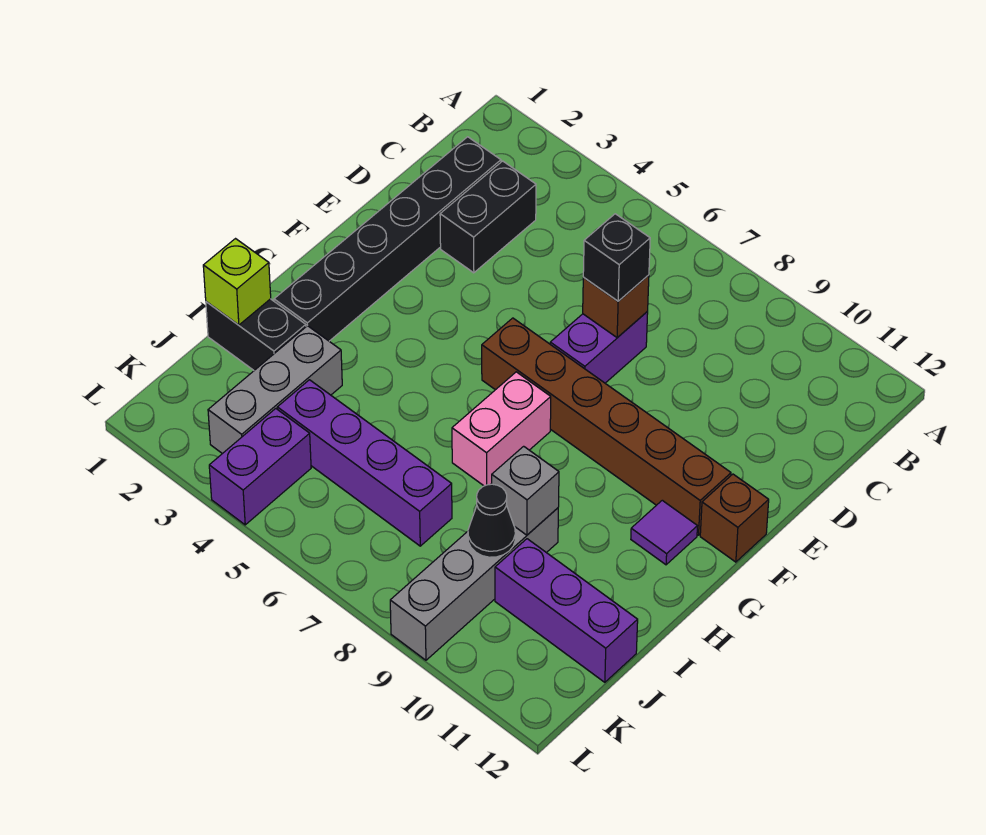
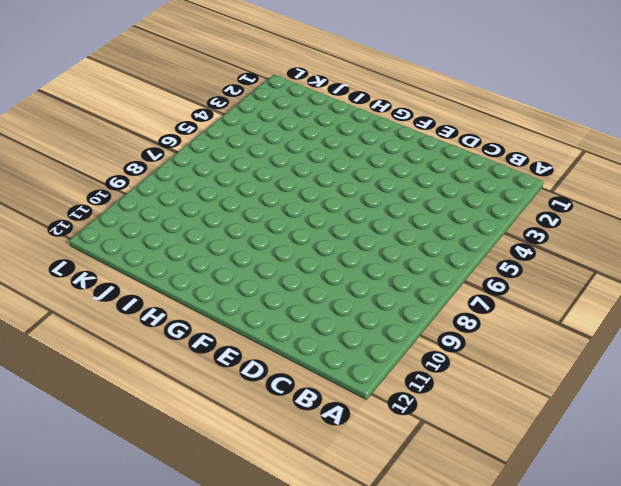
none -> black brick C2:H2 level 1
none -> black brick C3:D3 level 1
none -> purple brick D7:E7 level 1

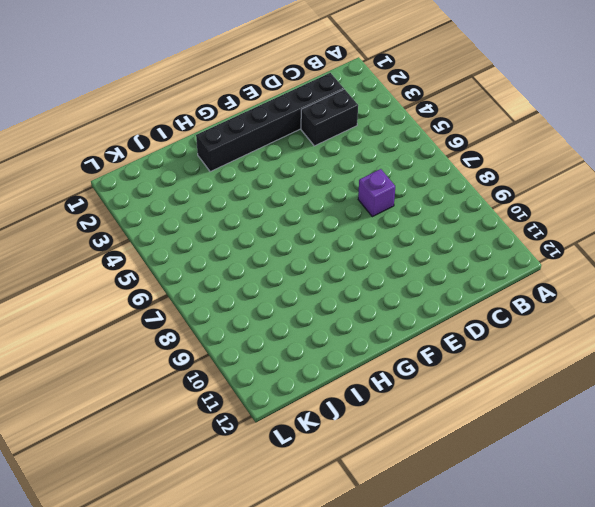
purple brick D7 level 1 -> purple brick D7:E7 level 1
none -> brown brick F6:F11 level 1
none -> brown brick F12 level 1
none -> pink brick G7:H7 level 1

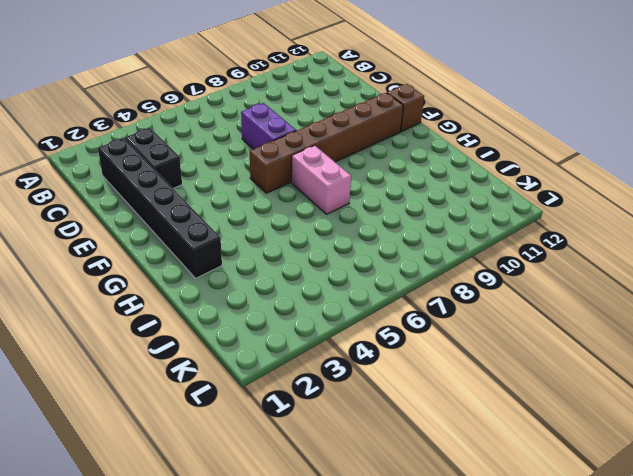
none -> purple tile G11 level 1
none -> black brick I1:I2 level 1
none -> grey brick I3:K3 level 1

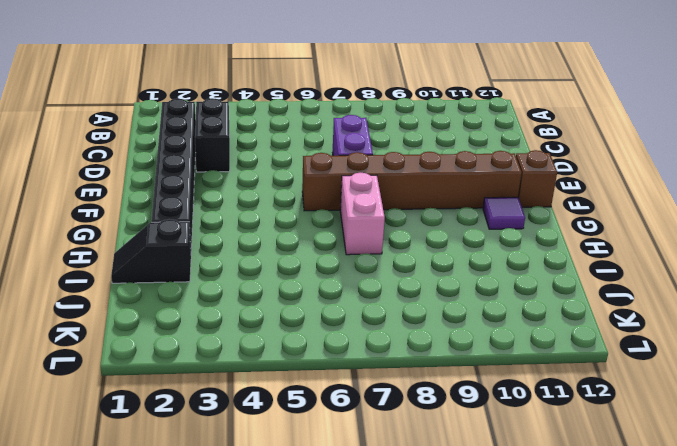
black slope I1:I2 level 1 top 2 -> black brick I1:I2 level 1
none -> grey brick I3:K3 level 1
none -> grey brick I9:L9 level 1
none -> purple brick J4:J7 level 1

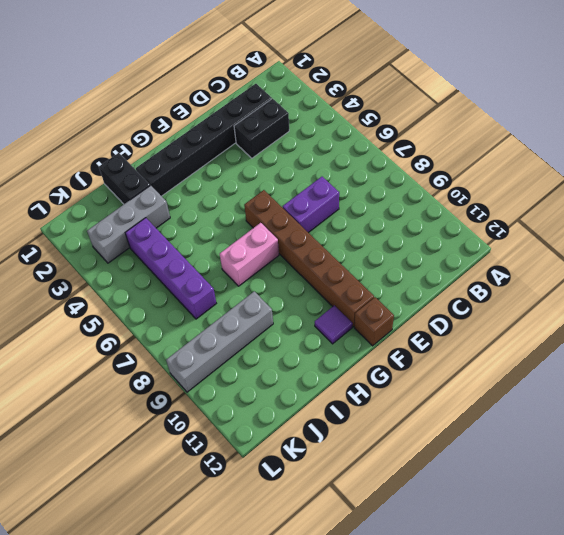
none -> purple brick J10:J12 level 1
none -> purple brick K4:L4 level 1
none -> brown brick D7 level 2

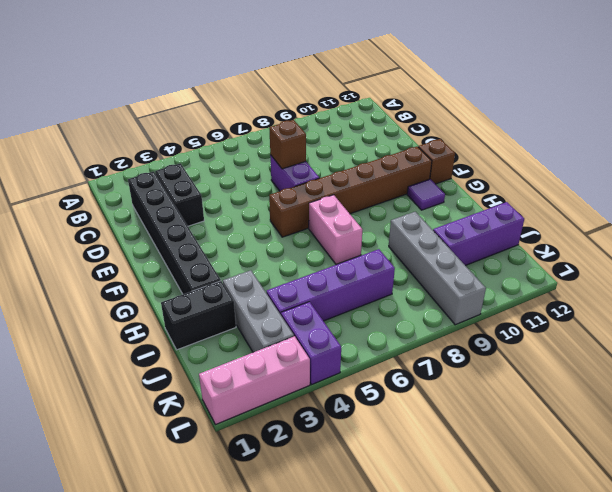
pink brick L1:L3 level 1 -> none
none -> lime brick I1 level 2
none -> grey brick I9 level 2
none -> black cone J9 level 2

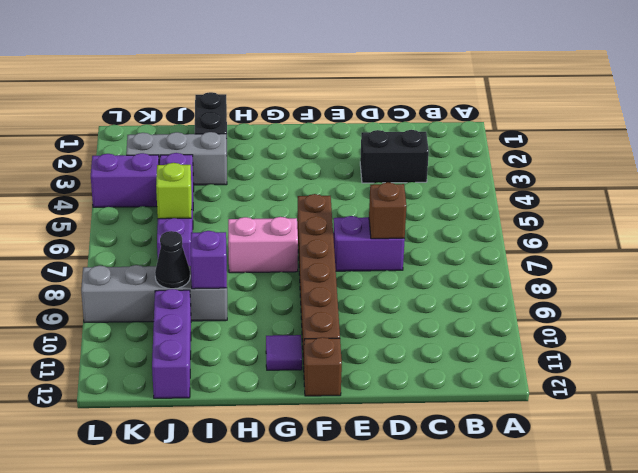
purple brick I9 level 2 -> grey brick I9 level 2
lime brick J6 level 2 -> lime brick I1 level 2
none -> black brick C2:H2 level 1
none -> black brick D7 level 3

